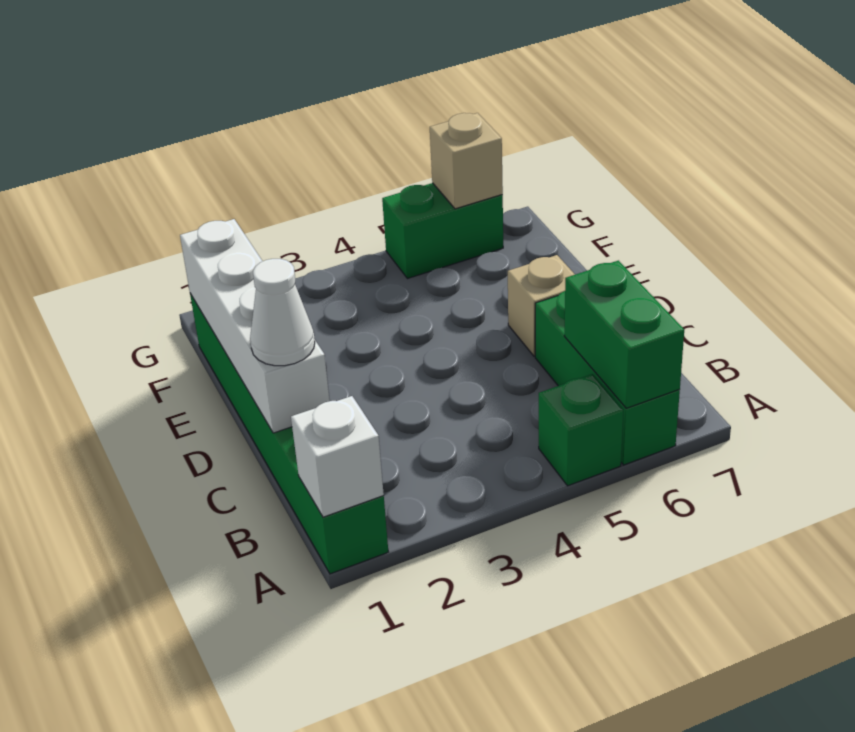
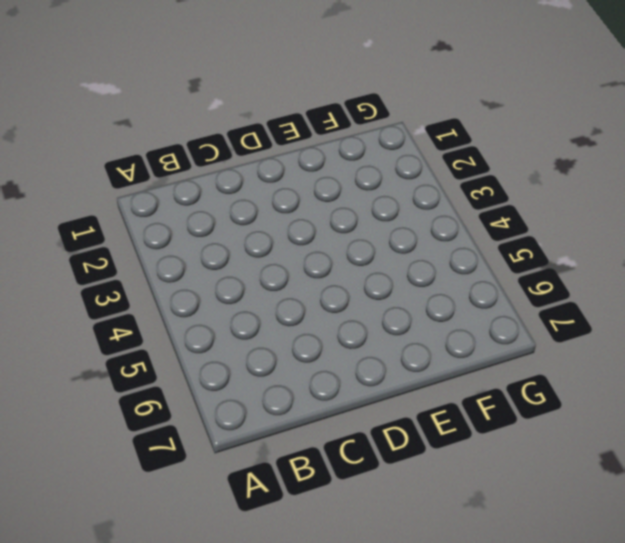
none -> green brick A1:F1 level 1
none -> green brick A5 level 1

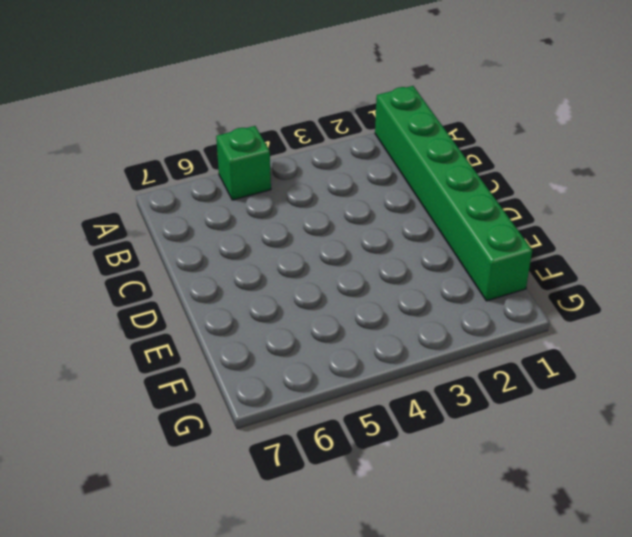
none -> green brick A6:C6 level 1
none -> tan brick D6 level 1

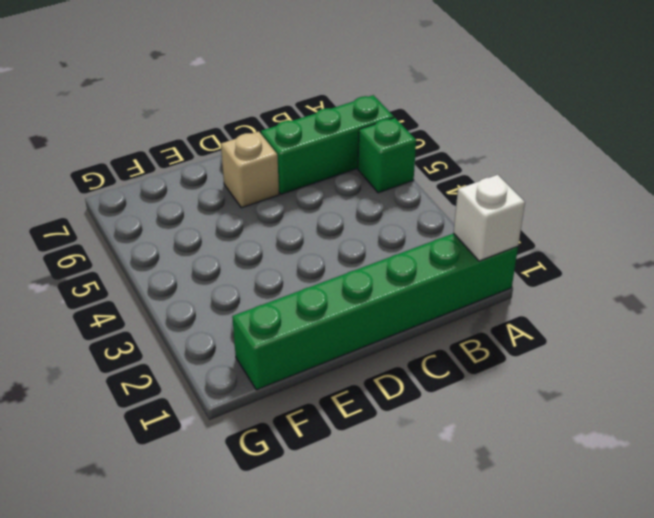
none -> green brick G5:G6 level 1
none -> green brick A6:B6 level 2

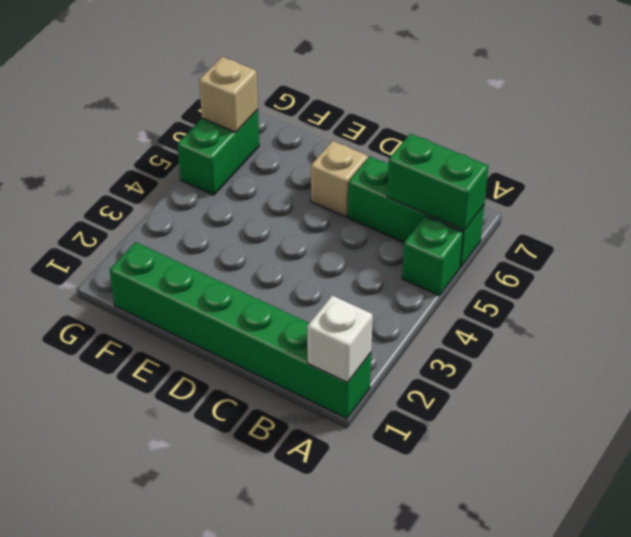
none -> white brick C1:F1 level 2
none -> white cone C1 level 3

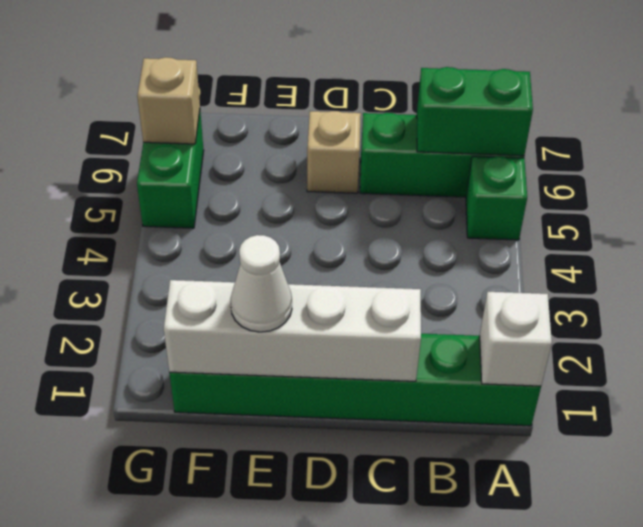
white cone E1 level 3 -> white cone C1 level 3

